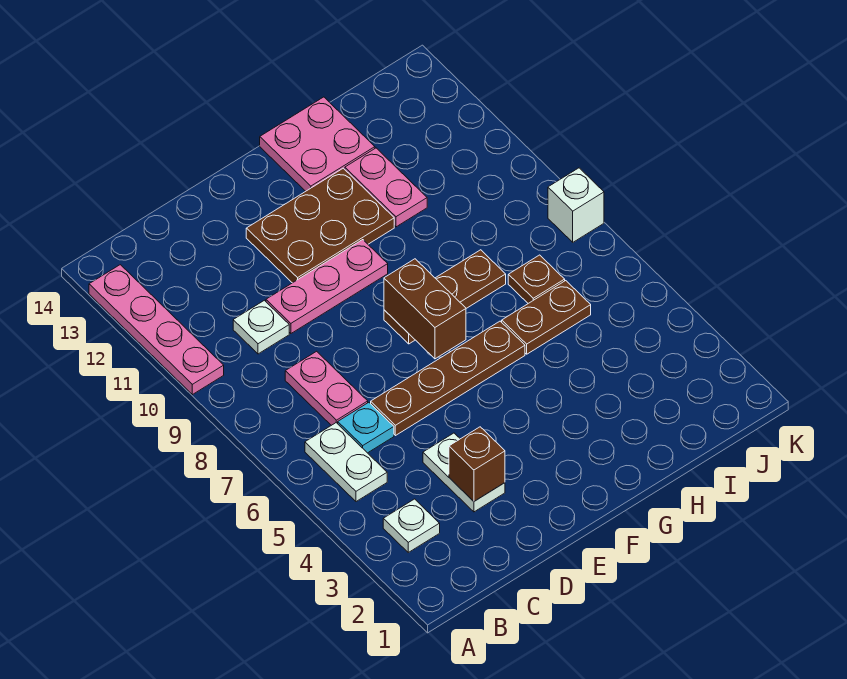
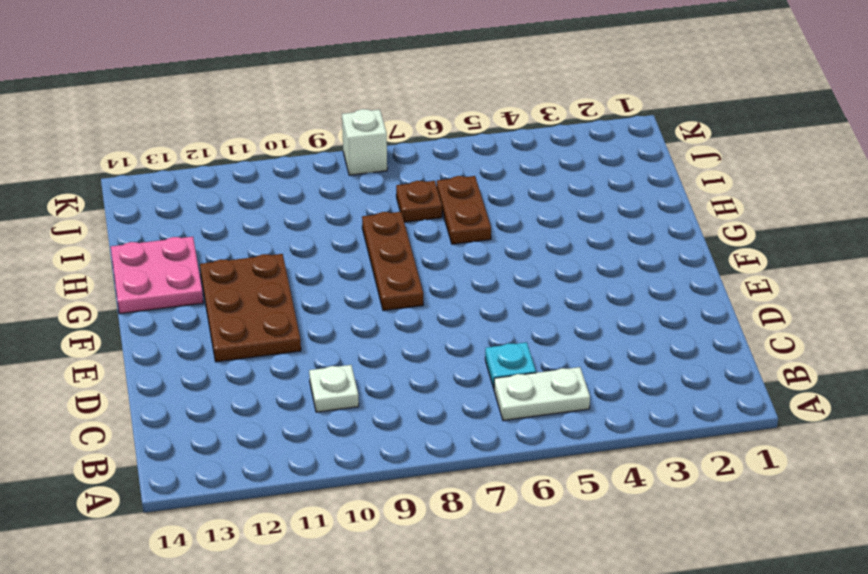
none -> pink plate A10:A13 level 1
none -> white plate B3 level 1
none -> pink plate C7:C8 level 1

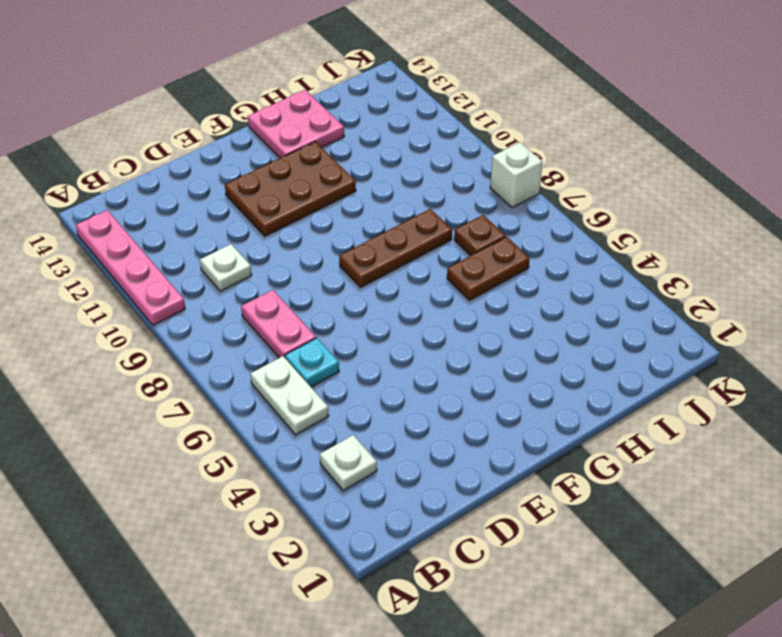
none -> white plate D3:D4 level 1
none -> brown plate D6:G6 level 1
none -> pink plate D10:F10 level 1

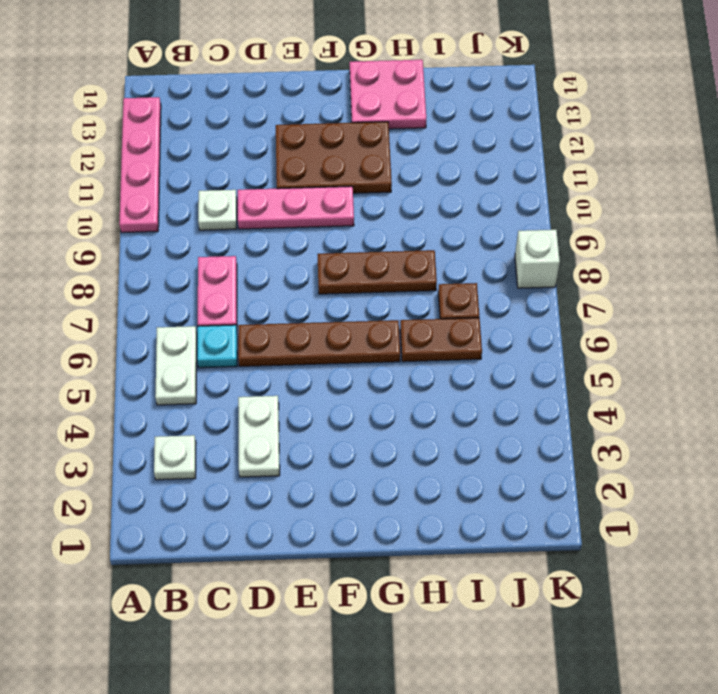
none -> pink plate H11:H12 level 1
none -> brown brick D3 level 2
none -> brown brick F7:F8 level 2

